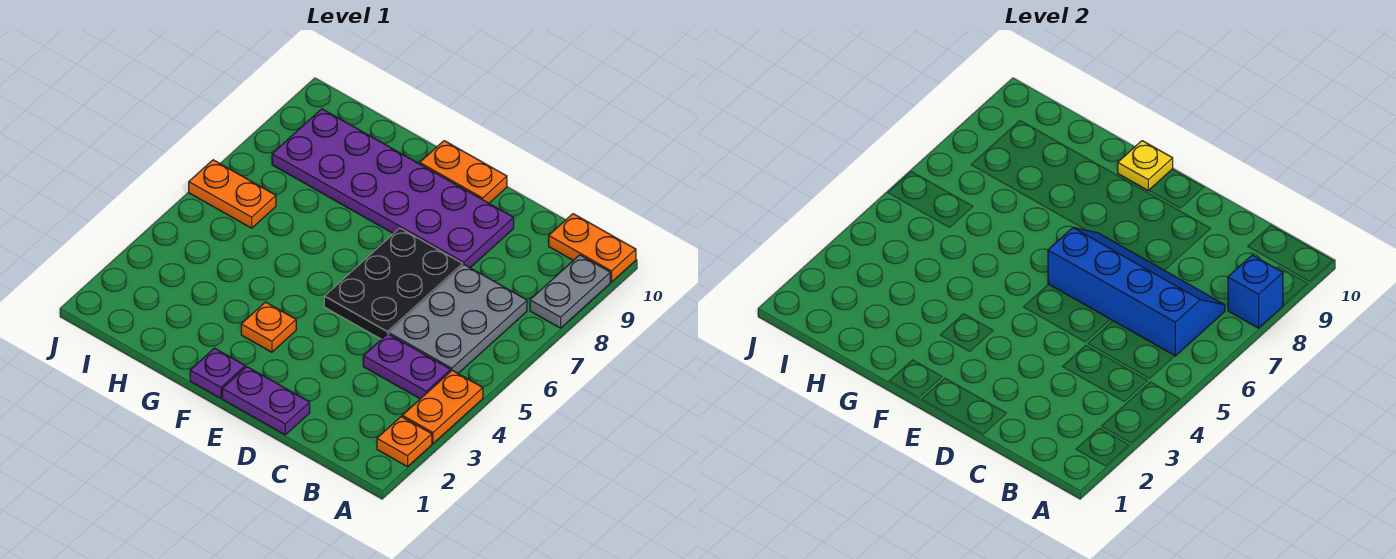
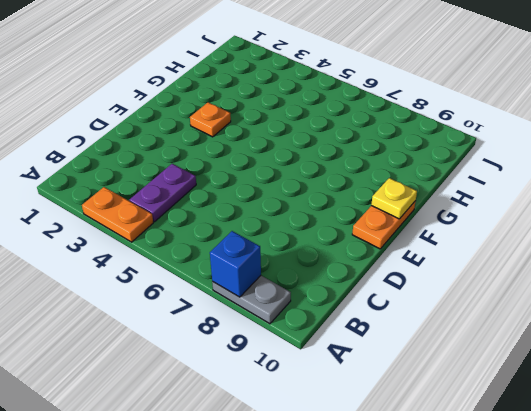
none -> orange plate A2 level 1
none -> orange plate A10:B10 level 1
none -> grey plate B5:C7 level 1

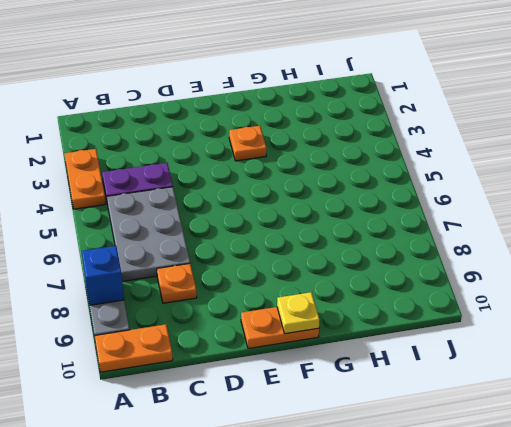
orange plate C8 level 1 -> orange plate A2 level 1
none -> purple plate D1:E1 level 1
none -> black plate D5:E7 level 1
none -> purple plate D8:I9 level 1

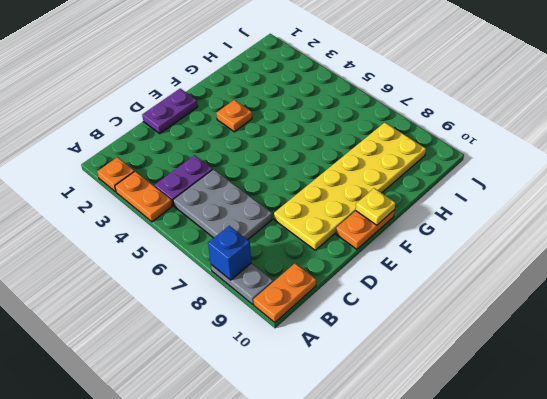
yellow plate D8:I9 level 1 -> purple plate D8:I9 level 1
none -> black plate D5:E7 level 1
none -> purple plate F1 level 1
none -> orange plate I6:J6 level 1

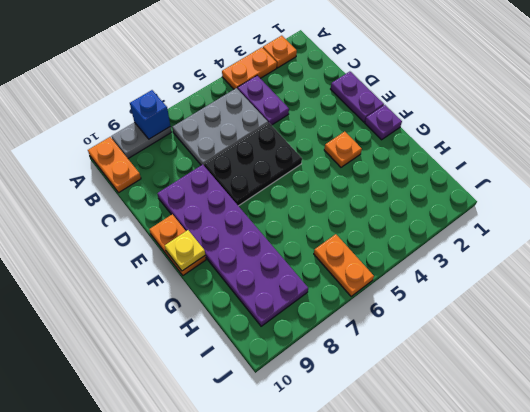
none -> blue slope B6:E7 level 2 top 6

